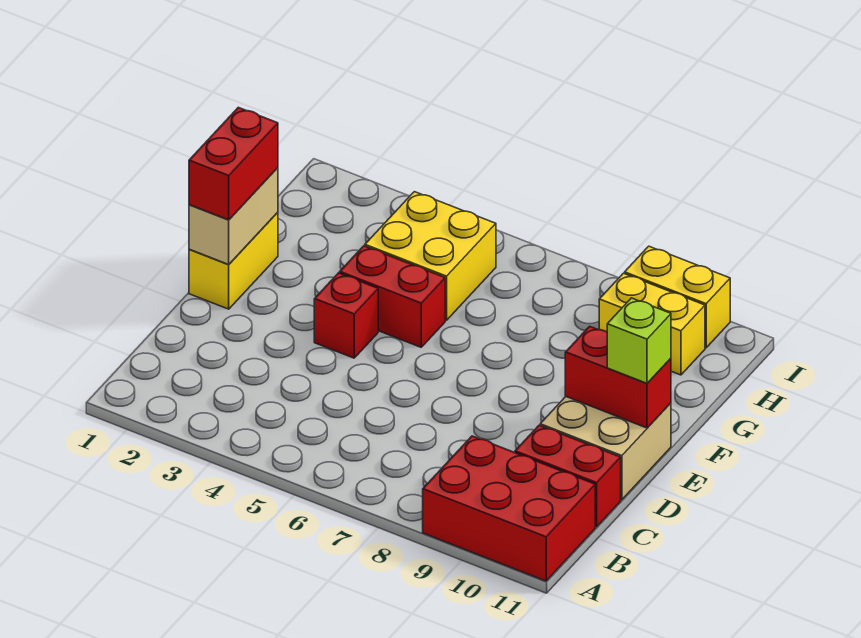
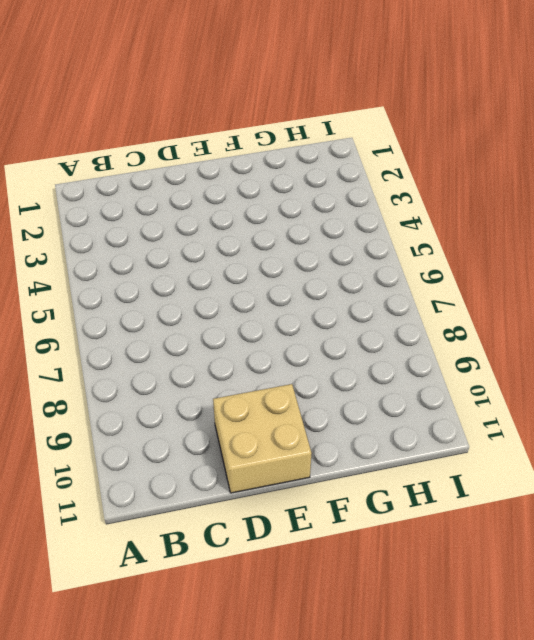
none -> red brick A9:B11 level 1
none -> red brick C10:C11 level 1
none -> yellow brick E1:F1 level 1

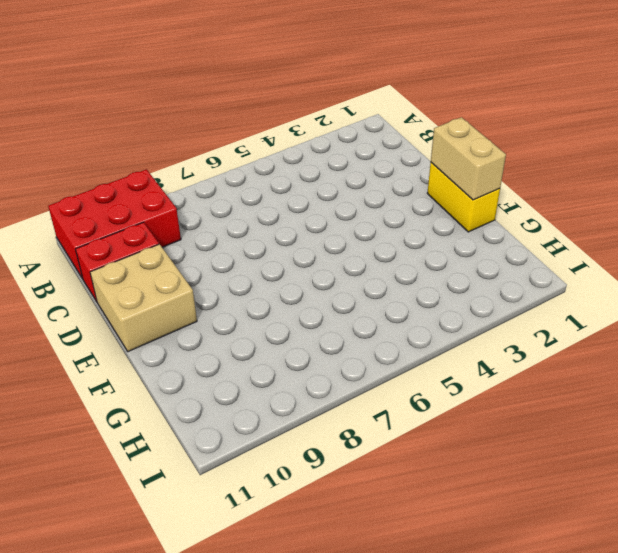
none -> red brick E4 level 1
none -> red brick F4:F5 level 1
none -> yellow brick G4:H5 level 1

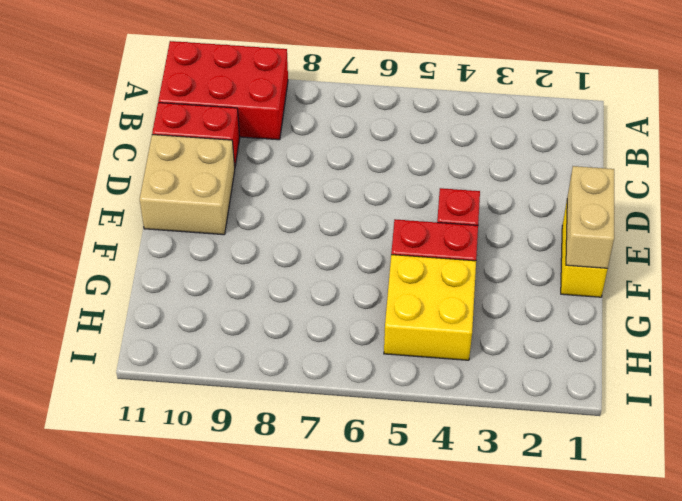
none -> yellow brick H9:H10 level 1
none -> yellow brick I9:I10 level 1
none -> red brick E10:E11 level 2

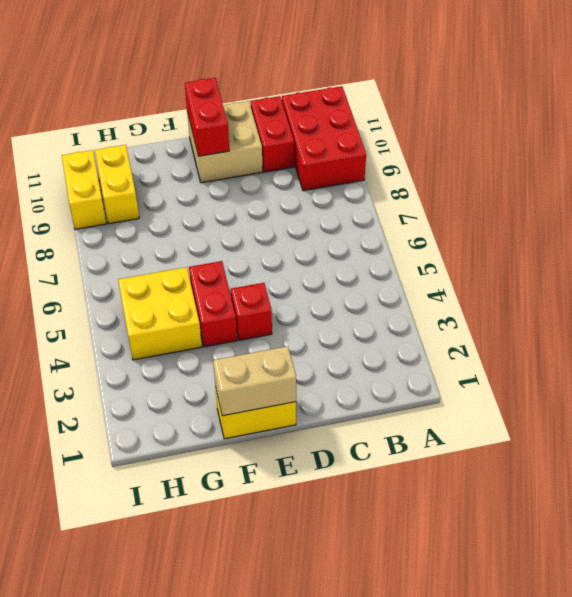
none -> red brick E1:F1 level 3
none -> lime brick E11 level 3

